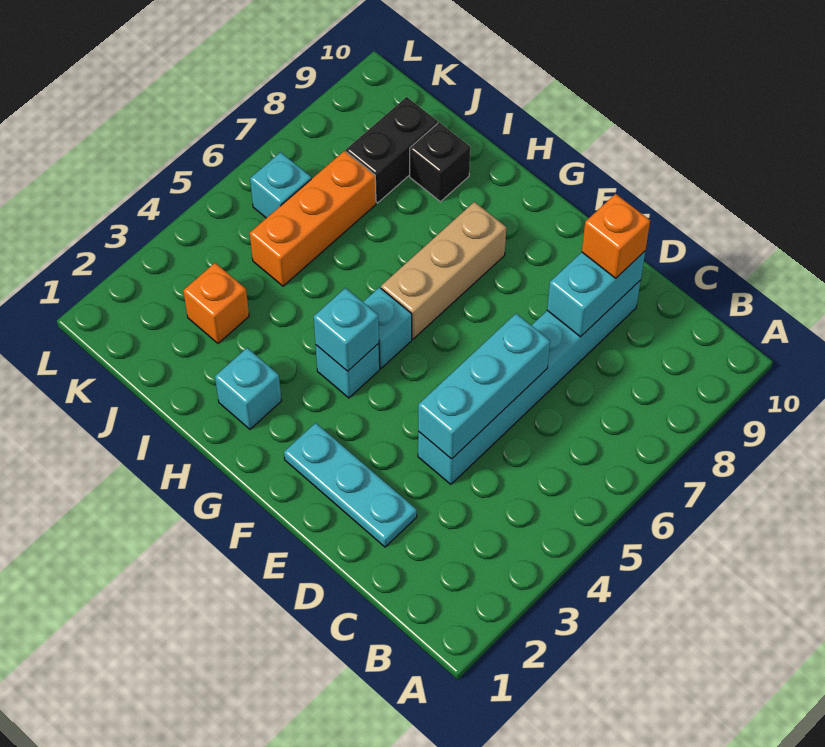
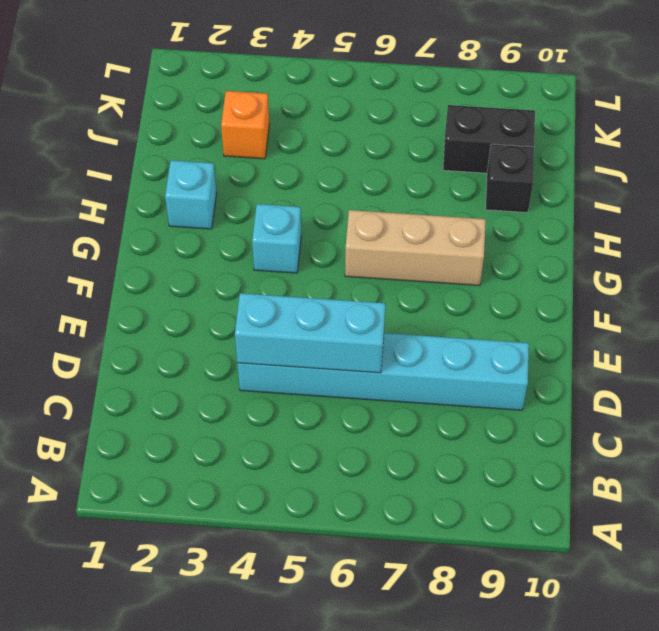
none -> cyan plate D2:F2 level 1
none -> cyan brick G5 level 1
none -> orange brick J5:J7 level 1

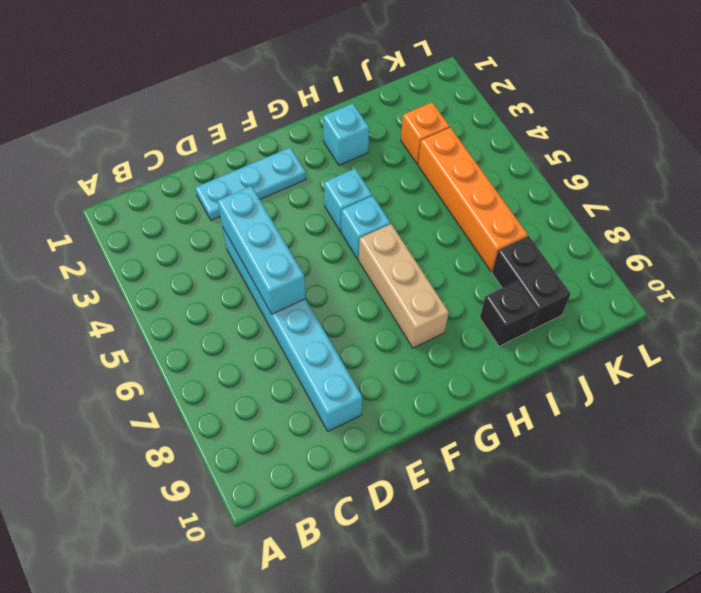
orange brick J4:J7 level 1 -> orange brick J5:J7 level 1
none -> cyan brick K6 level 1
none -> cyan brick D8:D9 level 2
none -> cyan brick G4 level 2

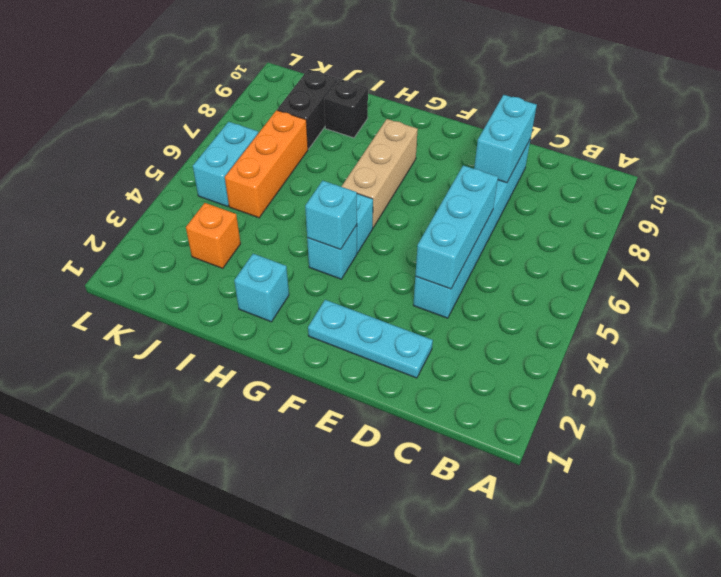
cyan brick K5:K6 level 1 -> cyan brick K6 level 1
none -> orange brick D9 level 3

